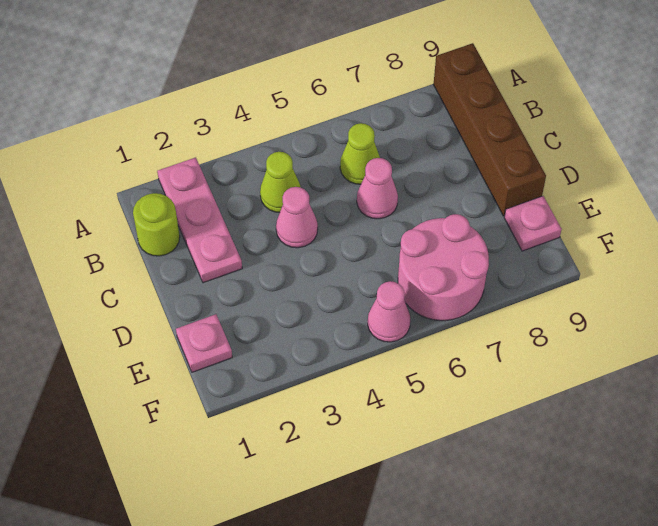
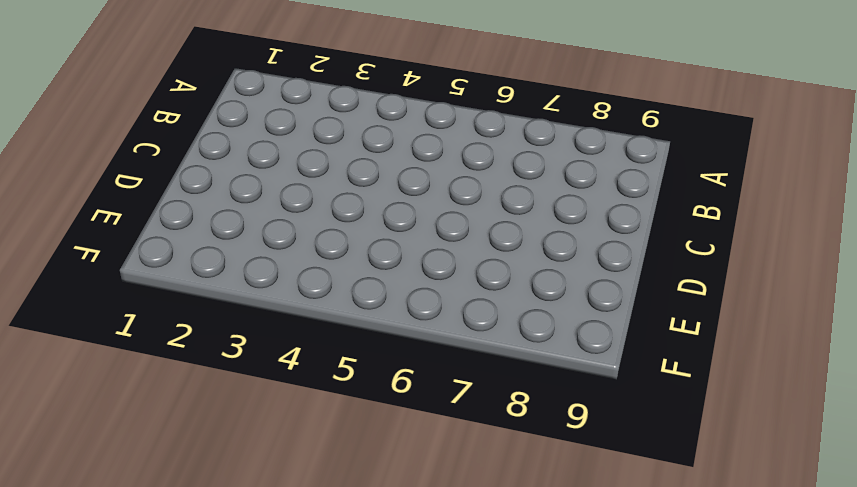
none -> pink plate A2:C2 level 1
none -> brown brick A9:D9 level 1

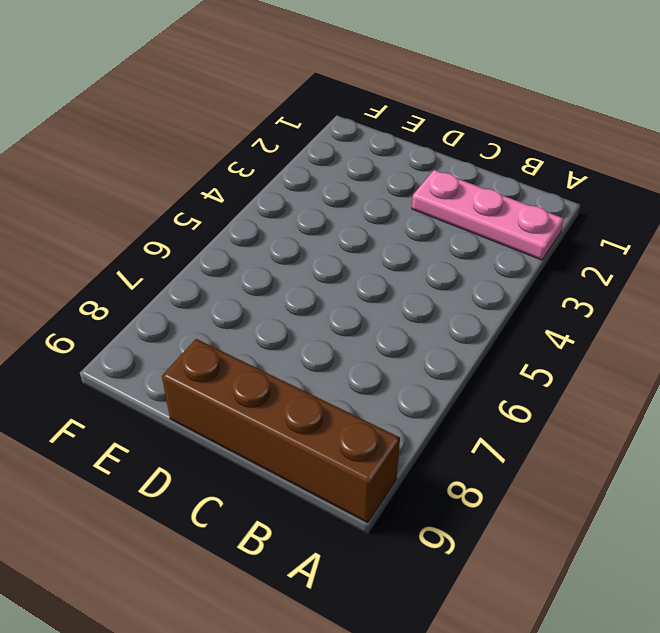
none -> lime round brick B1 level 1
none -> lime cone B4 level 1

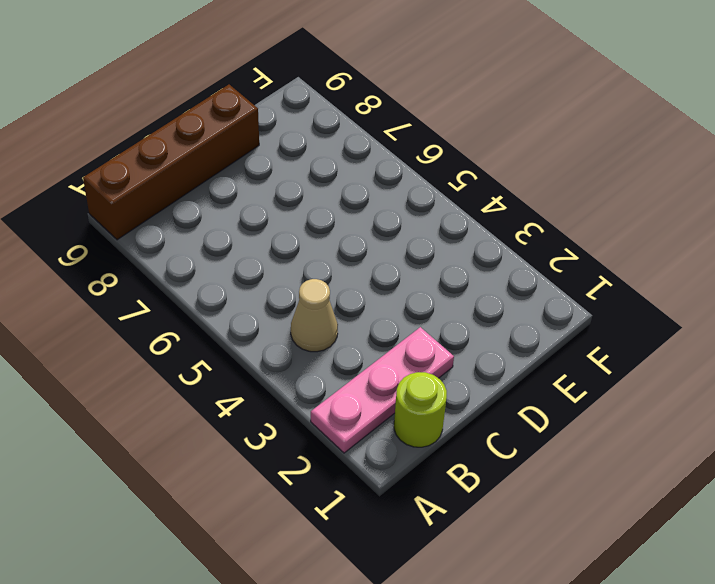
tan cone B4 level 1 -> lime cone B4 level 1
none -> lime cone B6 level 1
none -> pink cone C4 level 1

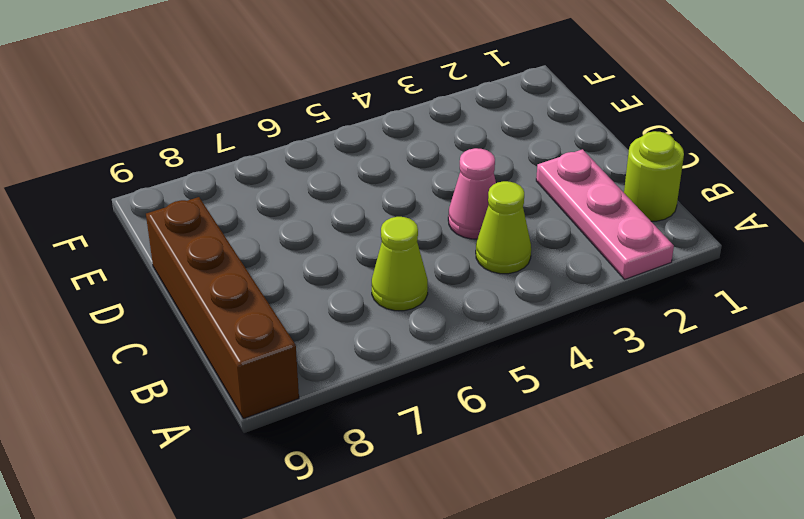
none -> pink cone C6 level 1
none -> pink plate E1 level 1

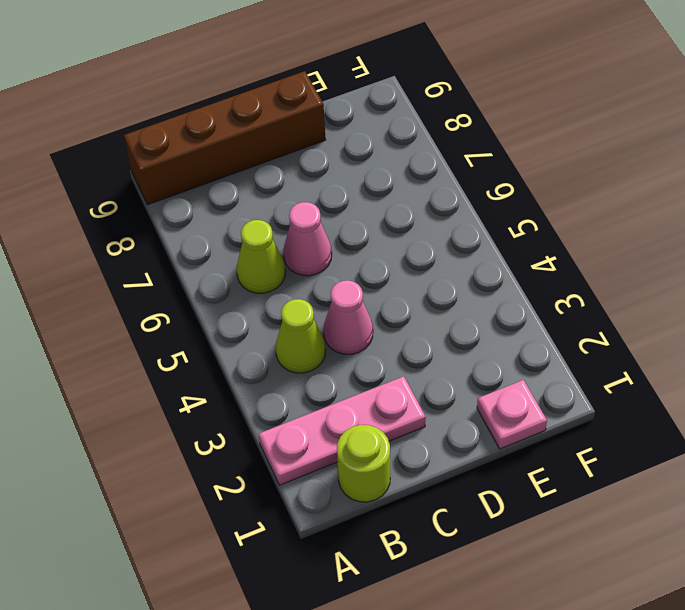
none -> pink round brick E6:F7 level 1
none -> pink plate E9 level 1

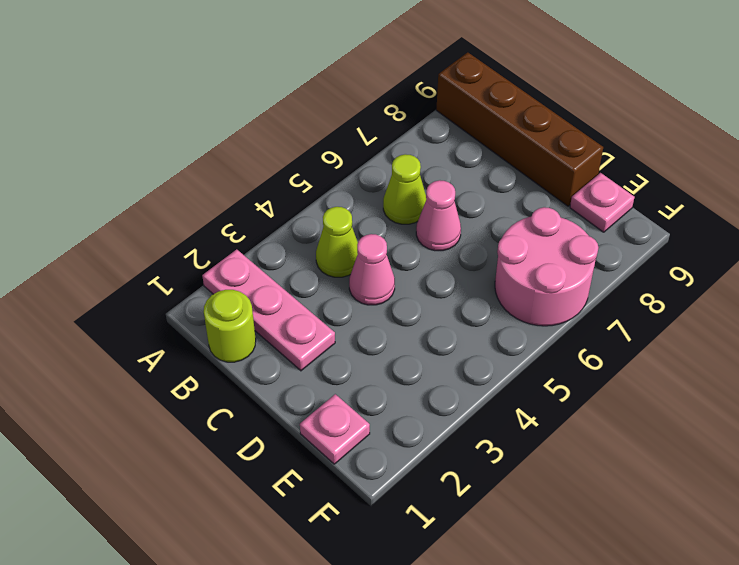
none -> pink cone F5 level 1

